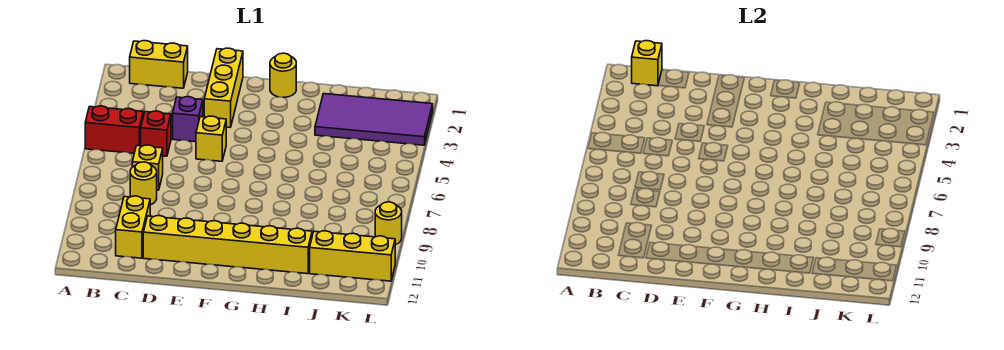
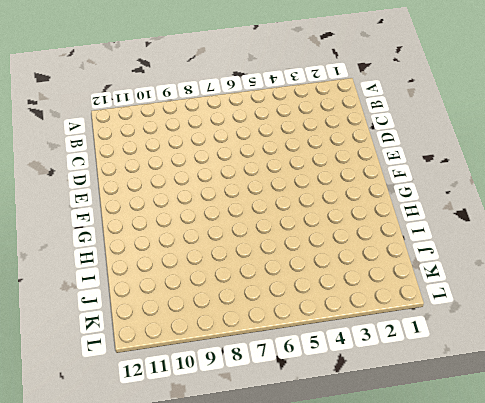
none -> red brick A5:B5 level 1
none -> yellow brick B1:C1 level 1
none -> red brick C5 level 1

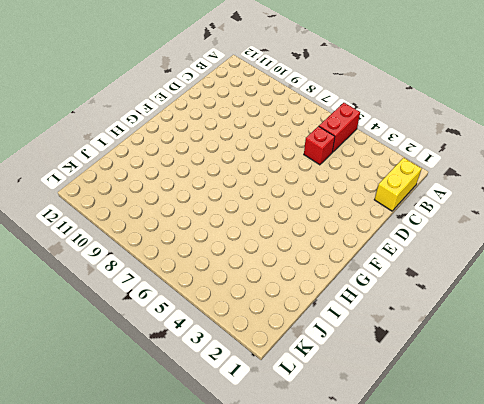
none -> yellow brick C7 level 1
none -> yellow round brick C8 level 1
none -> yellow brick C10:C11 level 1

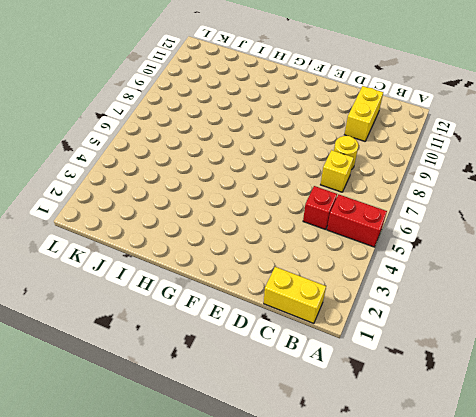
none -> purple brick D4 level 1
none -> yellow brick D11:I11 level 1
none -> yellow brick E1:E3 level 1

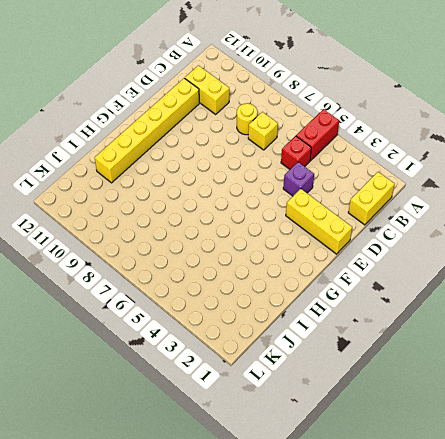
none -> yellow brick E5 level 1
none -> yellow round brick G1 level 1
none -> purple tile I2:L3 level 1

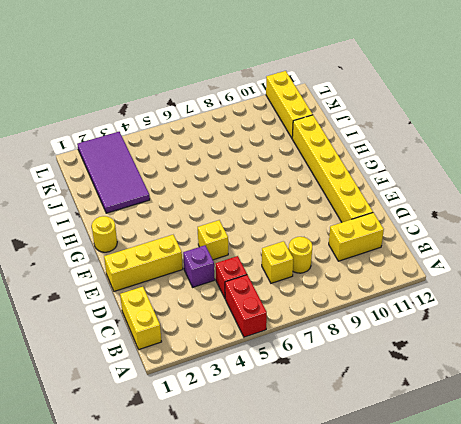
none -> yellow round brick L9 level 1
none -> yellow brick B1 level 2

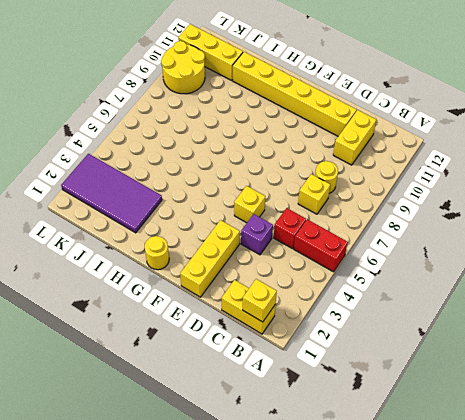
yellow round brick K9:L10 level 1 -> yellow round brick L9 level 1

